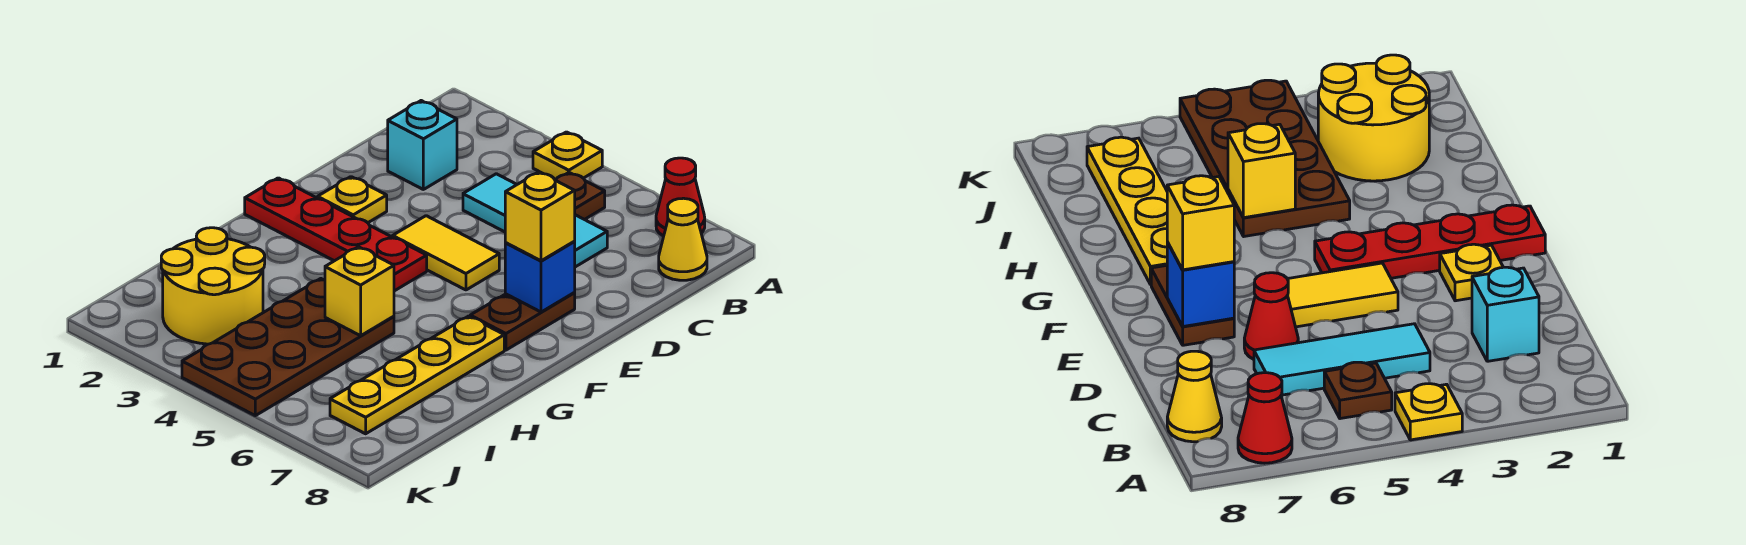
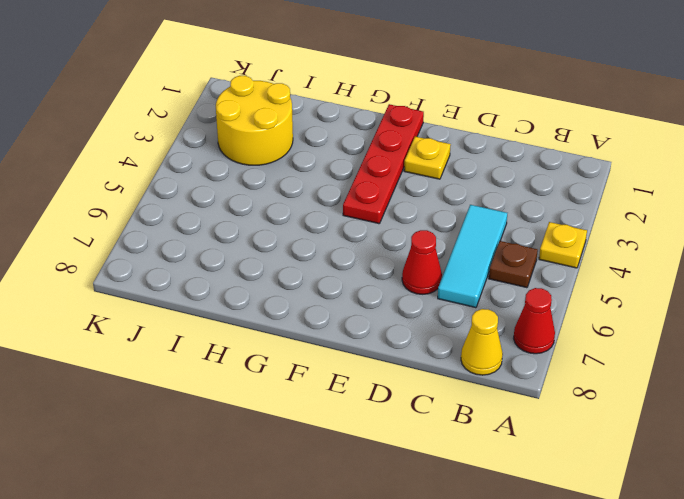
none -> cyan brick C2 level 1
none -> yellow tile E4:E5 level 1
none -> brown plate E7:F7 level 1

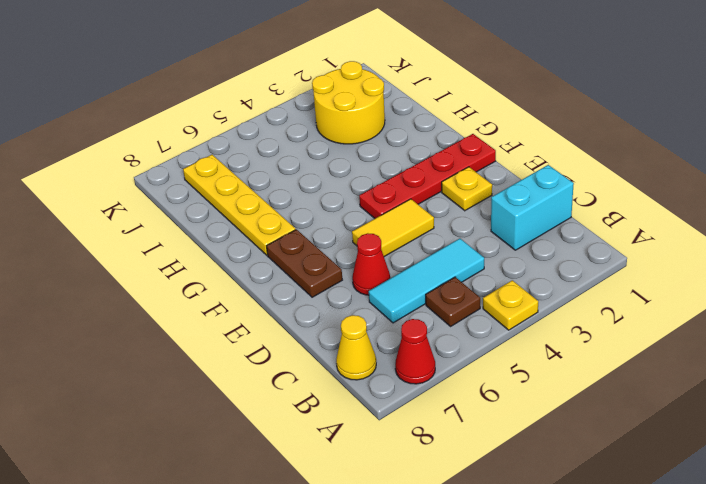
cyan brick C1:C2 level 1 -> cyan brick C2 level 1
none -> brown plate H4:K5 level 1
none -> blue brick E7 level 2
none -> yellow brick H5 level 2

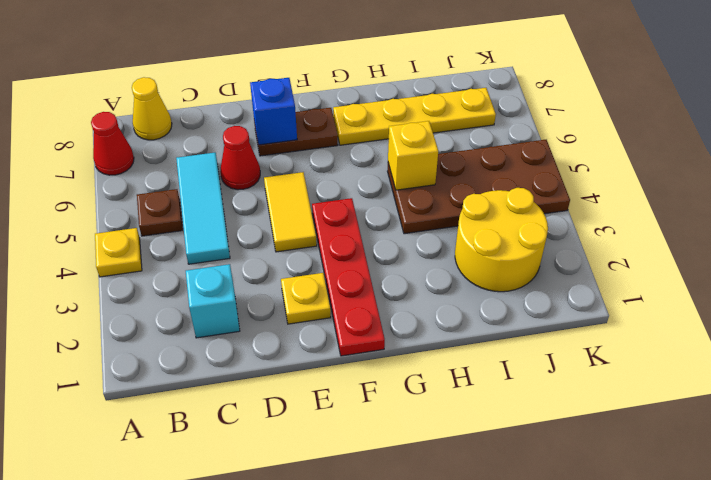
none -> yellow brick E7 level 3

